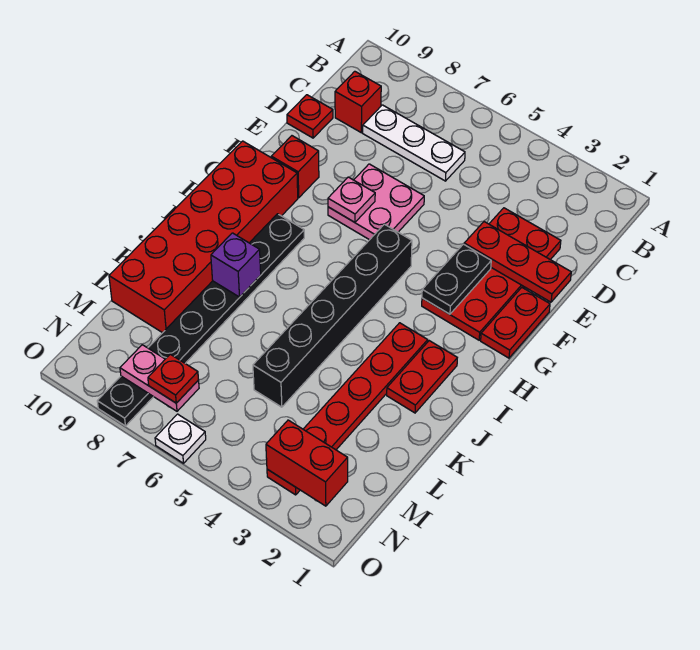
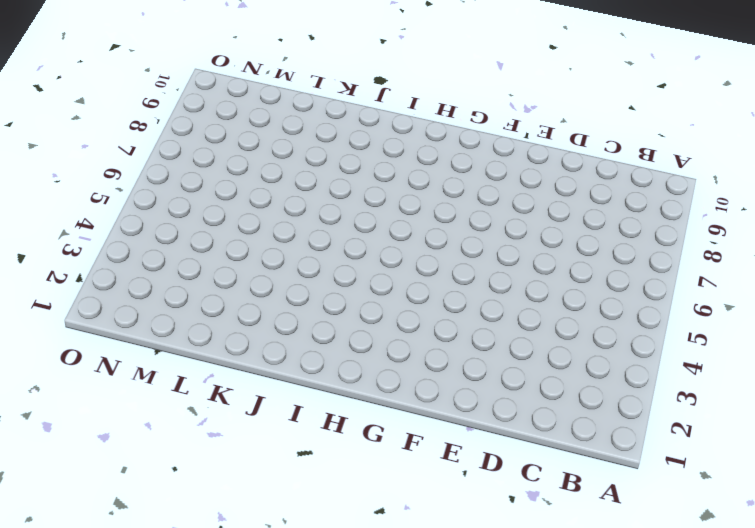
none -> white plate C6:C8 level 1
none -> red brick C9 level 1
none -> red plate D2:G3 level 1

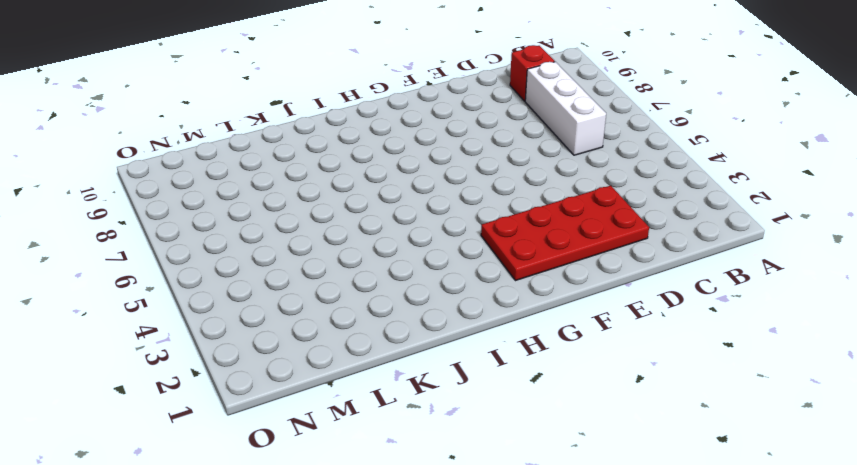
white brick C6:C8 level 1 -> white plate C6:C8 level 1
none -> red plate D10 level 1
none -> pink plate E6:F7 level 1
none -> red plate F1:G1 level 1

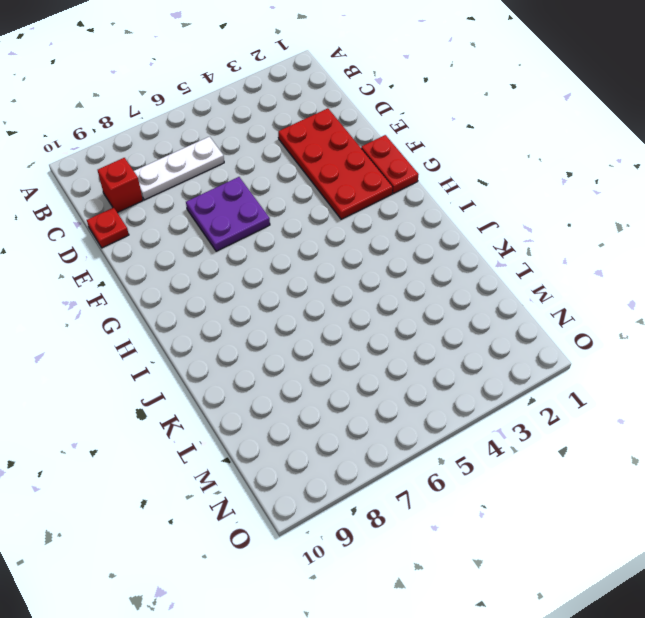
purple plate E6:F7 level 1 -> pink plate E6:F7 level 1
none -> red brick F9 level 1
none -> black brick G5:L5 level 1
none -> red brick G9:L10 level 1

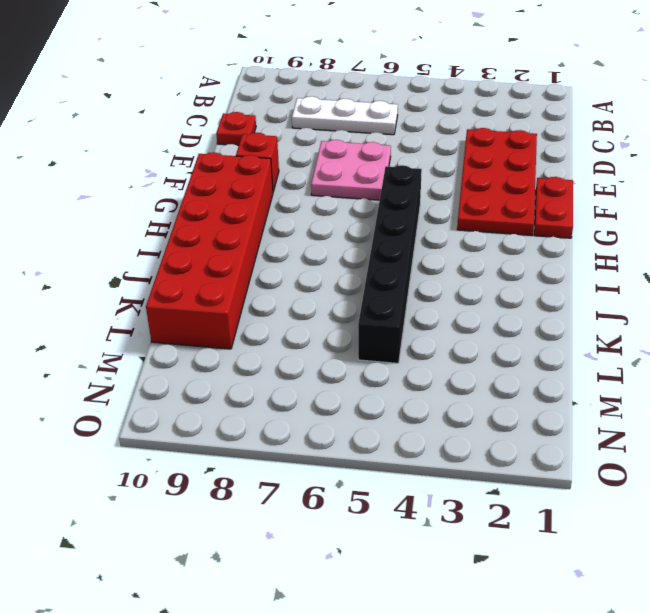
none -> red brick C9 level 1
none -> black plate H8:O8 level 1
none -> red plate I2:J2 level 1

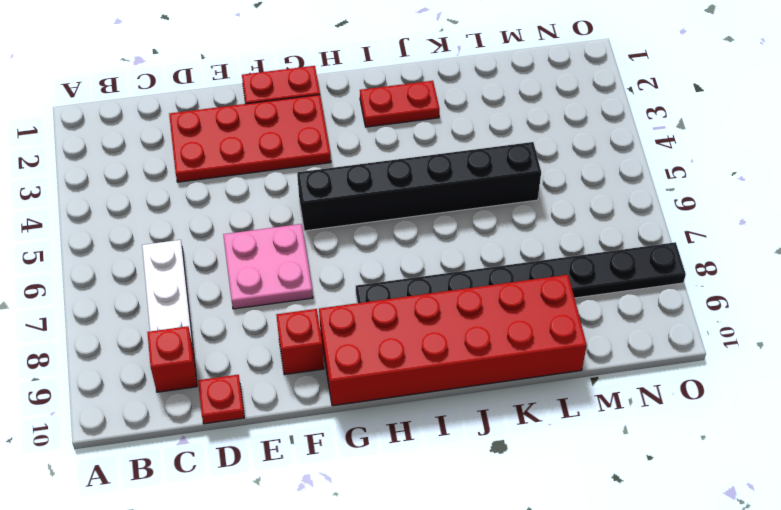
none -> red plate I3:N3 level 1
none -> white plate O6 level 1
none -> red plate E1:E3 level 2

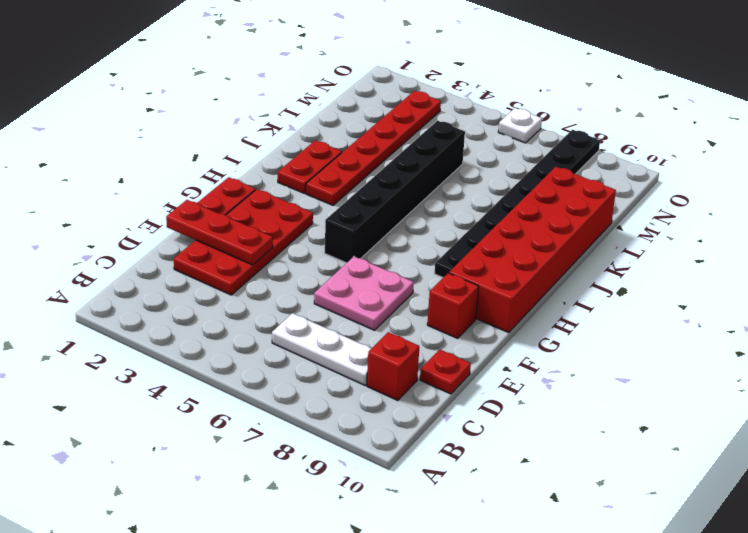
none -> black plate F3:G3 level 2
none -> pink plate F7 level 2
none -> purple brick J8 level 2

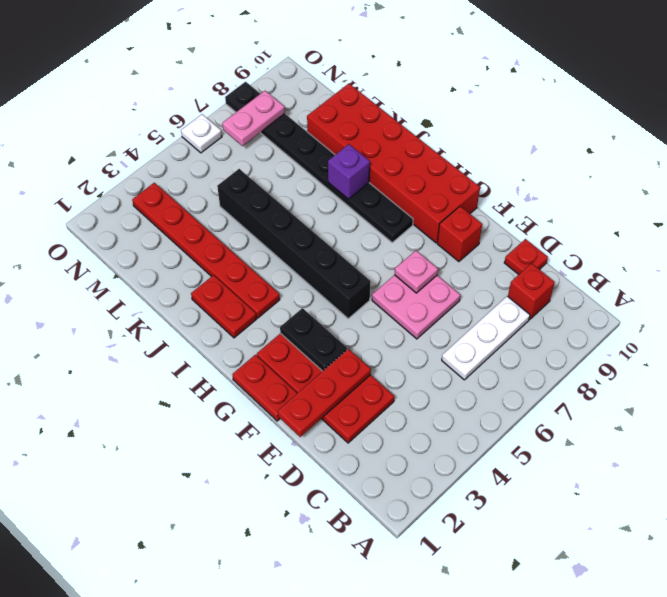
none -> red brick N2:N3 level 2
none -> red plate N7 level 3

